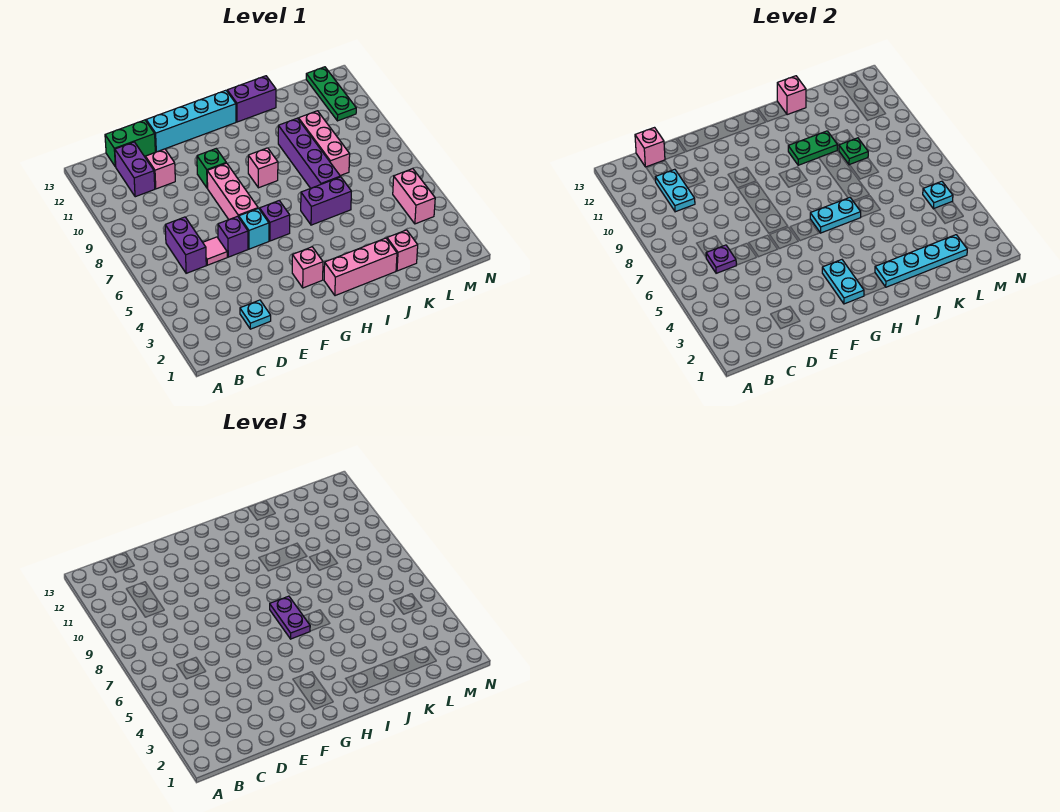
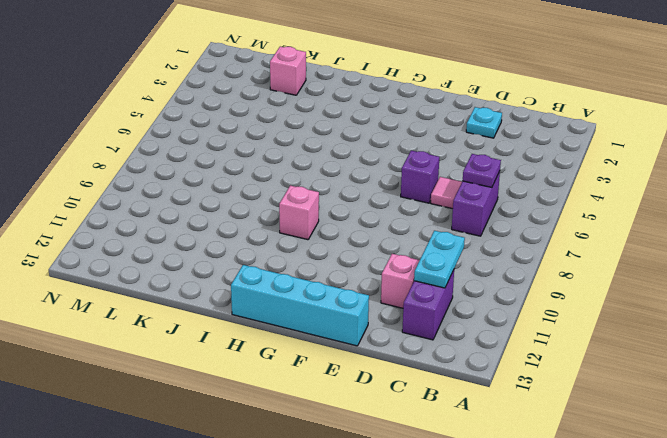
none -> green brick C13:D13 level 1
none -> cyan brick F6 level 1
none -> pink brick F7:F9 level 1
none -> green brick F10 level 1

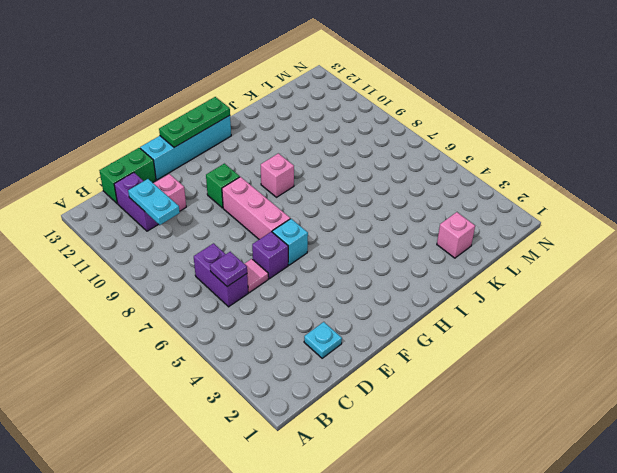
green plate F13:H13 level 2 -> green plate M11:M13 level 1
none -> pink brick G3 level 1
none -> purple brick G6 level 1
none -> pink brick H2:J2 level 1
none -> purple brick I6:J6 level 1

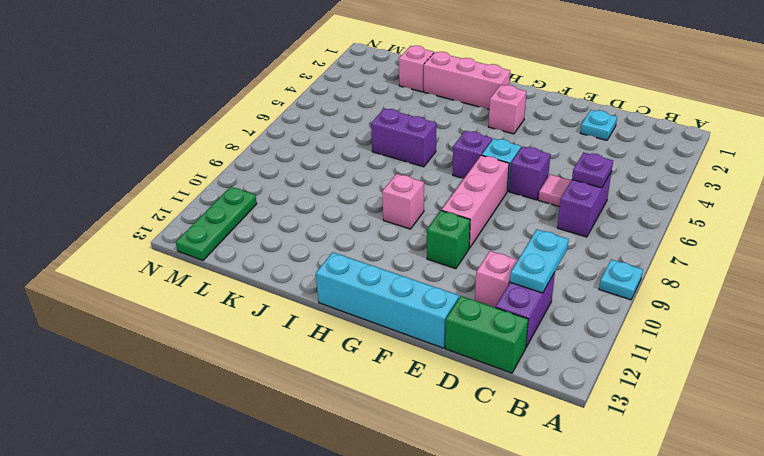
cyan plate A9 level 1 -> cyan plate M5 level 2
none -> purple brick I13:J13 level 1
none -> purple brick J7:J10 level 1
none -> pink brick K8:K10 level 1
none -> pink brick M4:M5 level 1

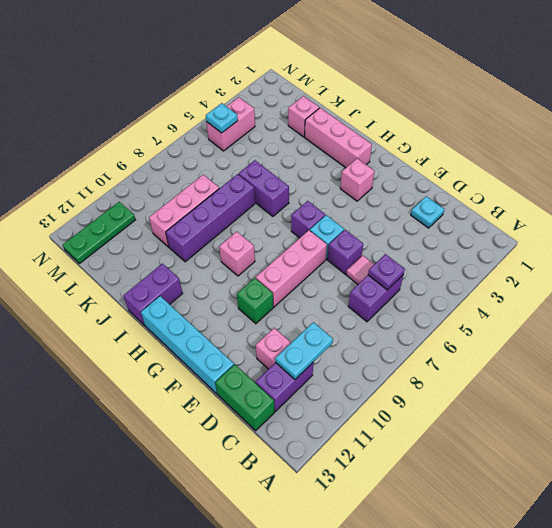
purple brick I12:I13 level 1 -> purple brick I13:J13 level 1
none -> pink brick C13 level 2
none -> cyan plate G2:G3 level 2
none -> cyan plate H6:I6 level 2
none -> cyan plate I2:L2 level 2

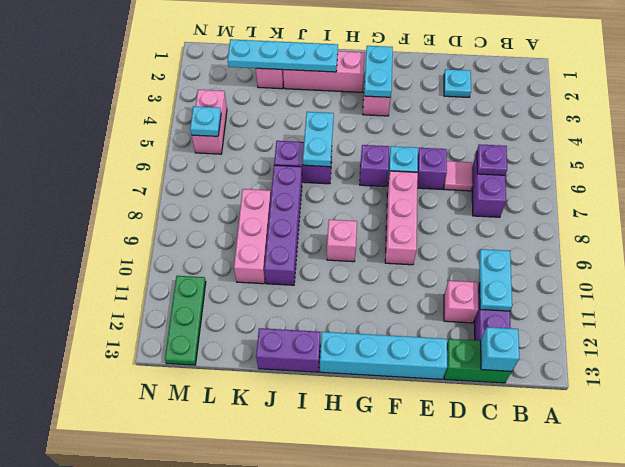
cyan brick C13 level 2 -> pink brick C13 level 2
cyan plate I5:I6 level 2 -> cyan plate H6:I6 level 2
none -> green brick F10 level 1
none -> green plate I10:J10 level 2
none -> pink brick J13 level 2
none -> green plate K9 level 2

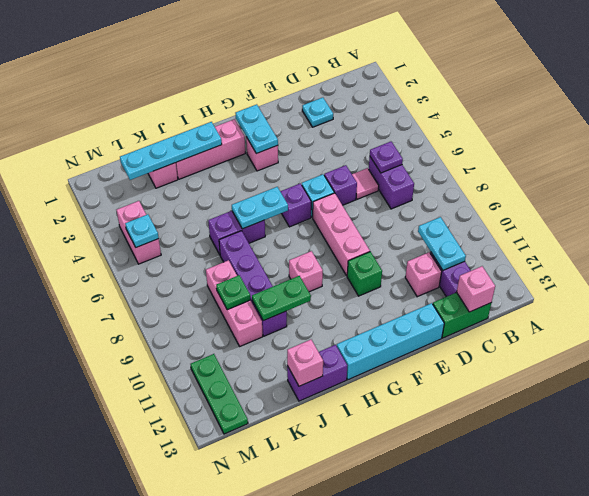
none -> purple plate H6:H7 level 3

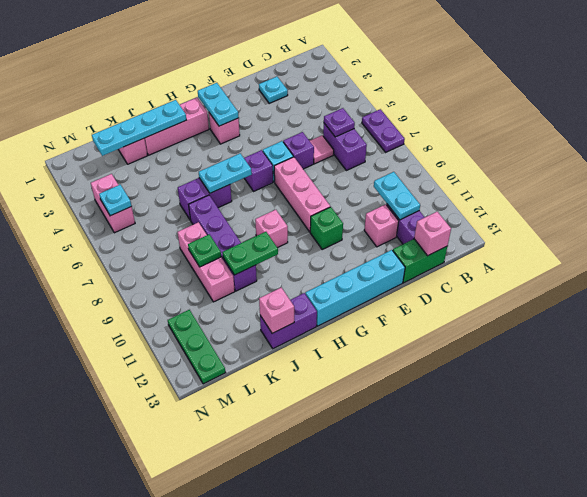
purple plate A6:A7 level 1 -> purple plate H6:H7 level 3

